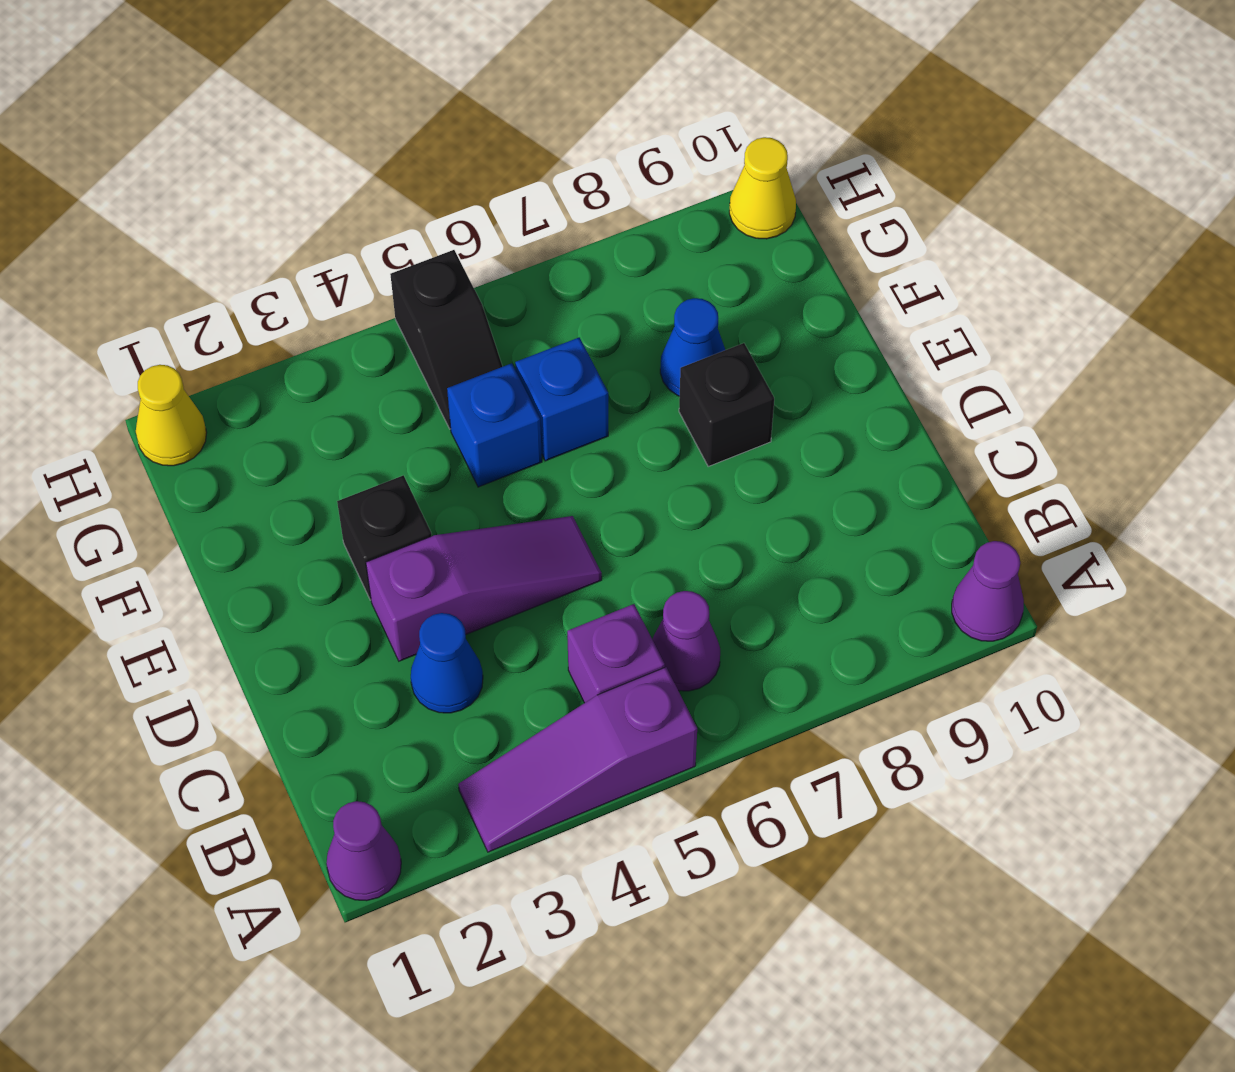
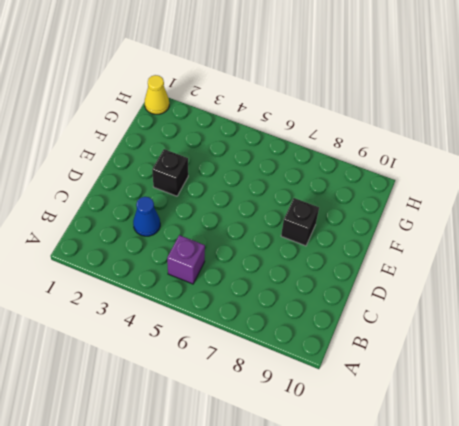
none -> purple cone A1 level 1
none -> purple slope A3:A5 level 1 top 5
none -> purple cone A10 level 1

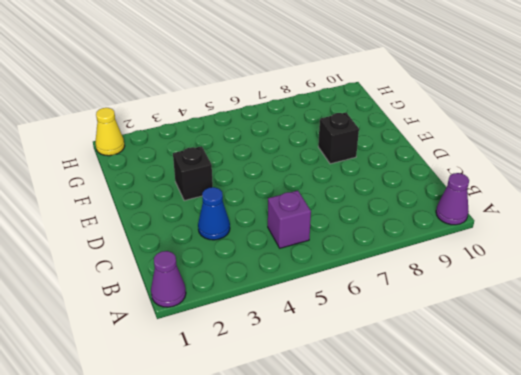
none -> purple slope A3:A5 level 1 top 5
none -> purple cone B6 level 1
none -> purple slope D3:D5 level 1 top 3

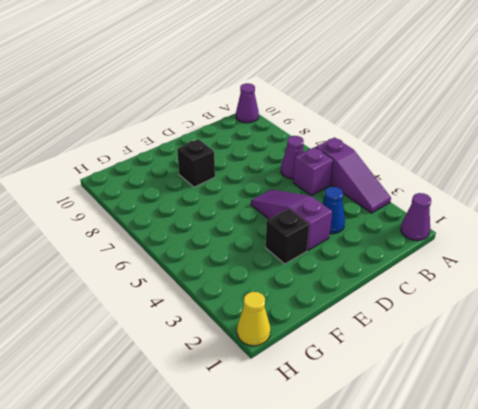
none -> blue brick F5 level 1
none -> blue brick F6 level 1
none -> blue cone F8 level 1

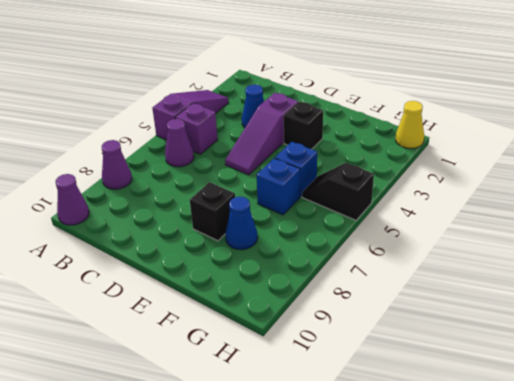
purple cone A8 level 1 -> purple cone A1 level 1
none -> yellow cone H10 level 1

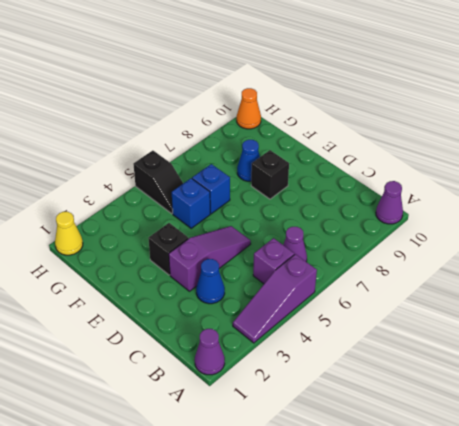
orange cone H10 level 1 -> yellow cone H10 level 1

